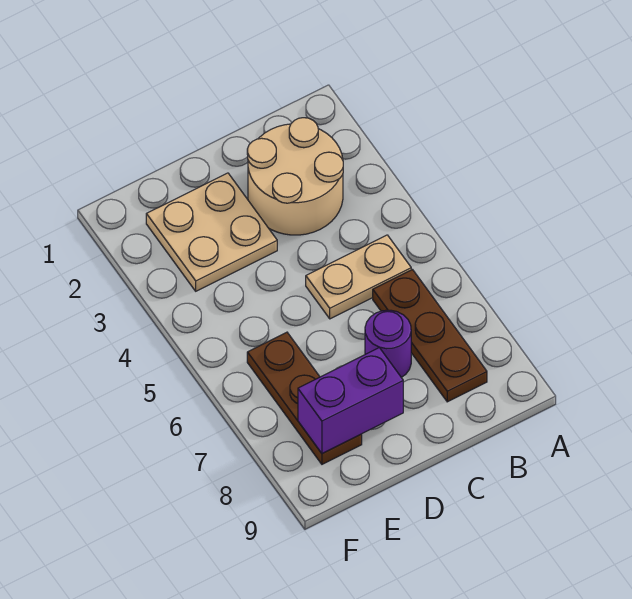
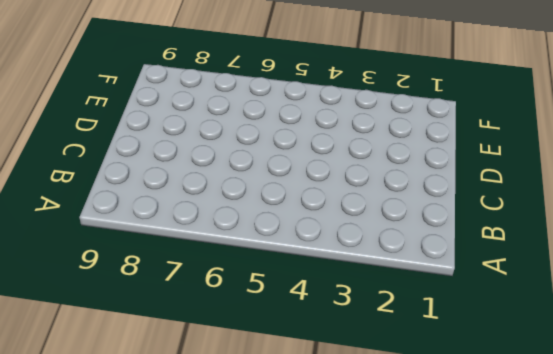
none -> tan round brick B2:C3 level 1
none -> tan plate B5:C5 level 1

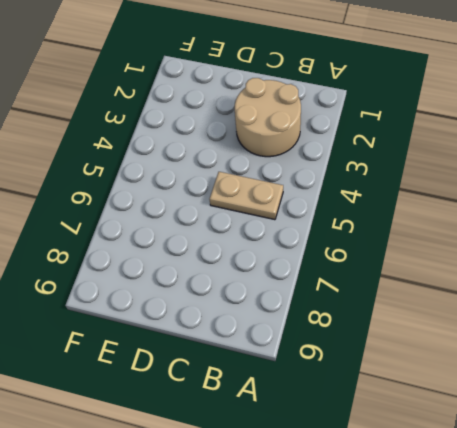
none -> brown plate B6:B8 level 1
none -> purple round brick C7 level 1

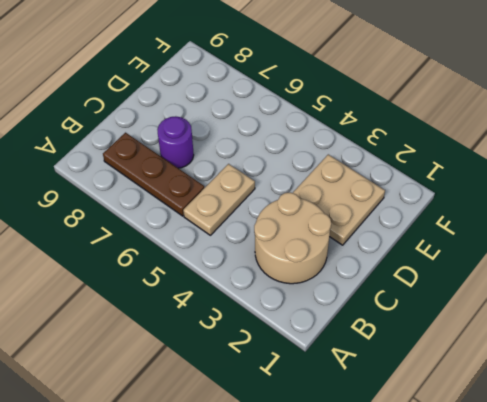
none -> brown plate E6:E8 level 1
none -> purple brick D8:E8 level 2

